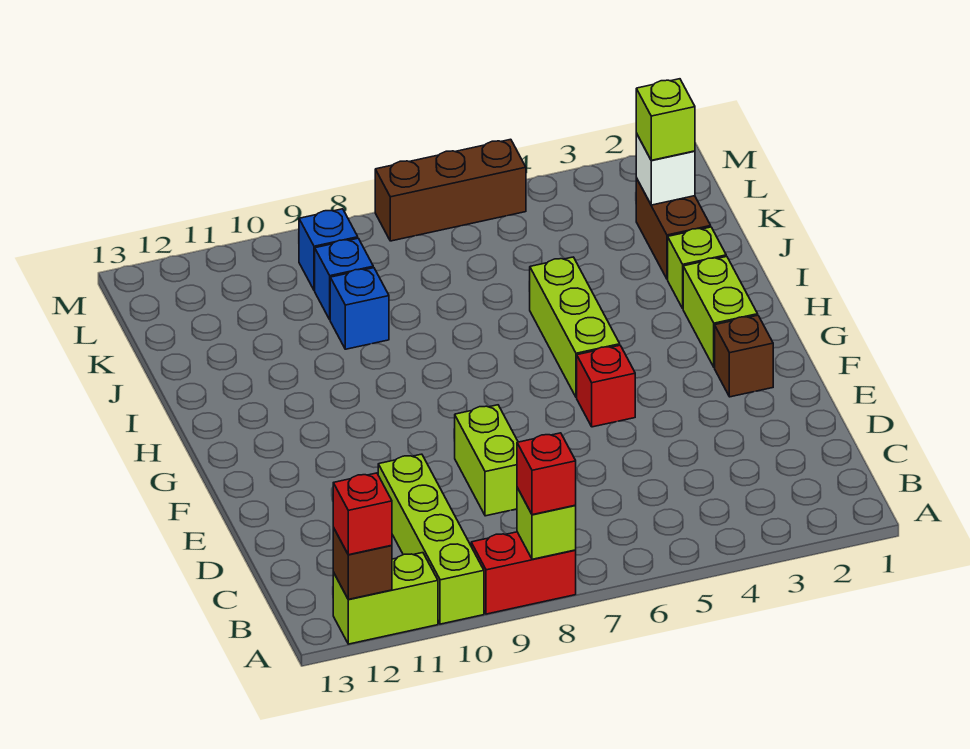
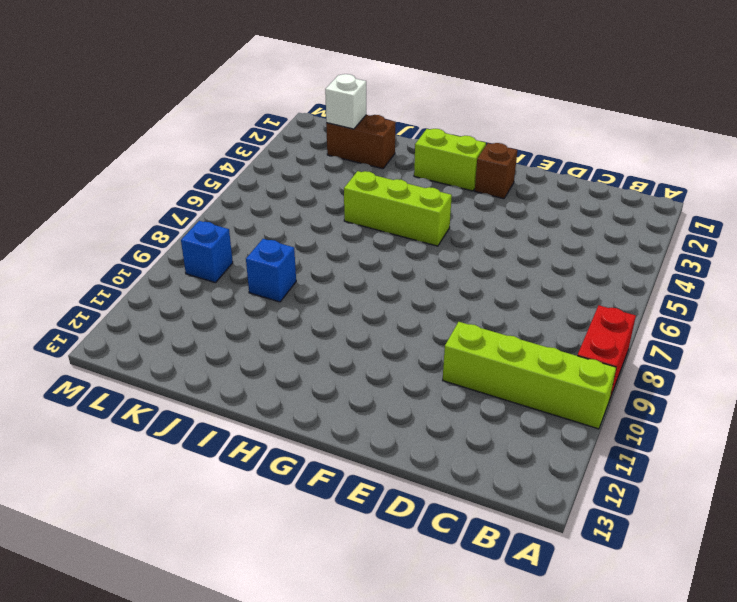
none -> lime brick A11:A12 level 1
none -> lime brick D8:E8 level 1
none -> red brick F5 level 1

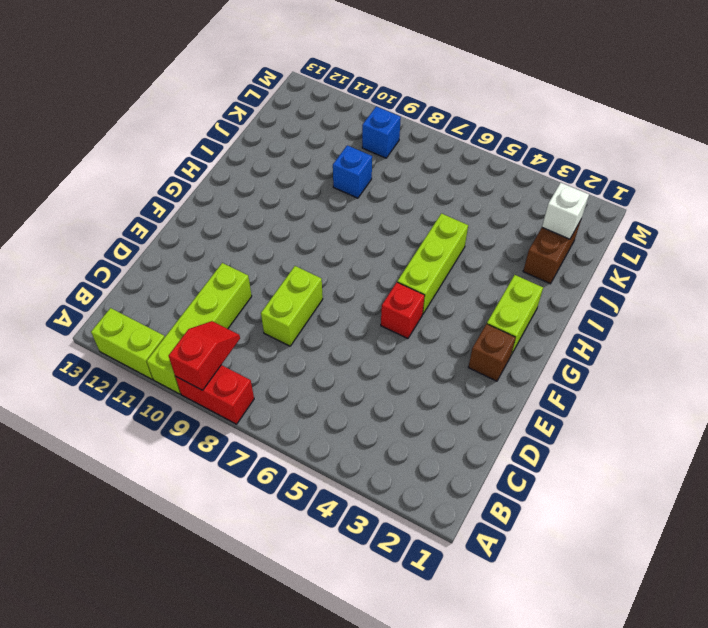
red slope A9:B9 level 2 top A -> none
none -> lime brick I2 level 1
none -> blue brick K9 level 1
none -> brown brick M5:M7 level 1

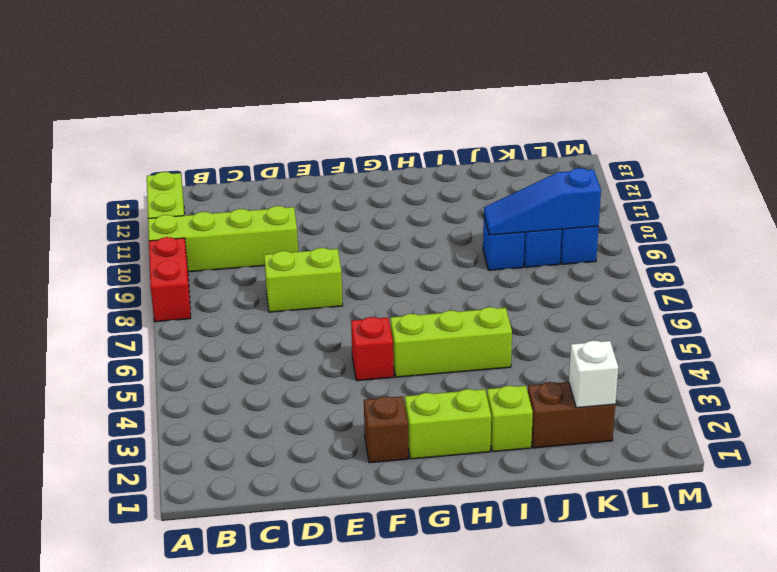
blue slope J9:L9 level 2 top L -> none
none -> brown brick M5:M7 level 1
none -> lime brick A8 level 2
none -> brown brick A12 level 2

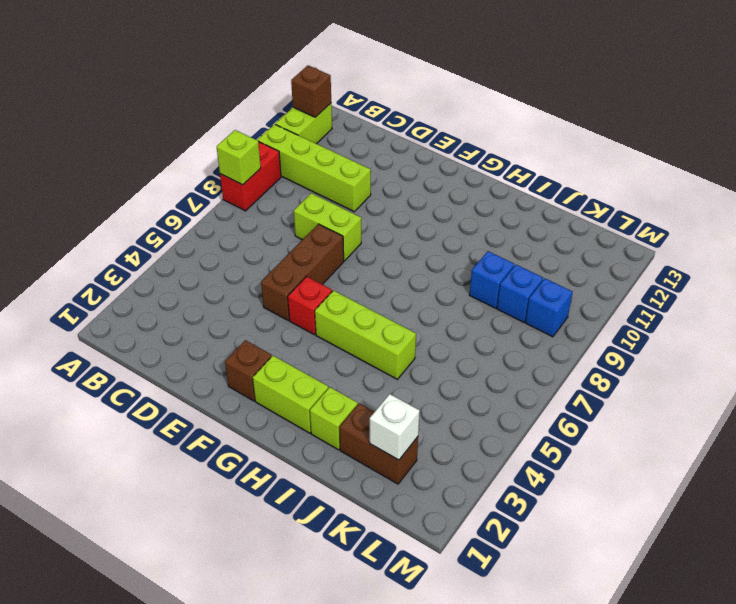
brown brick E5:E7 level 1 -> brown brick M5:M7 level 1
none -> red brick A8 level 3
none -> red brick A12 level 3
none -> lime brick K2 level 3

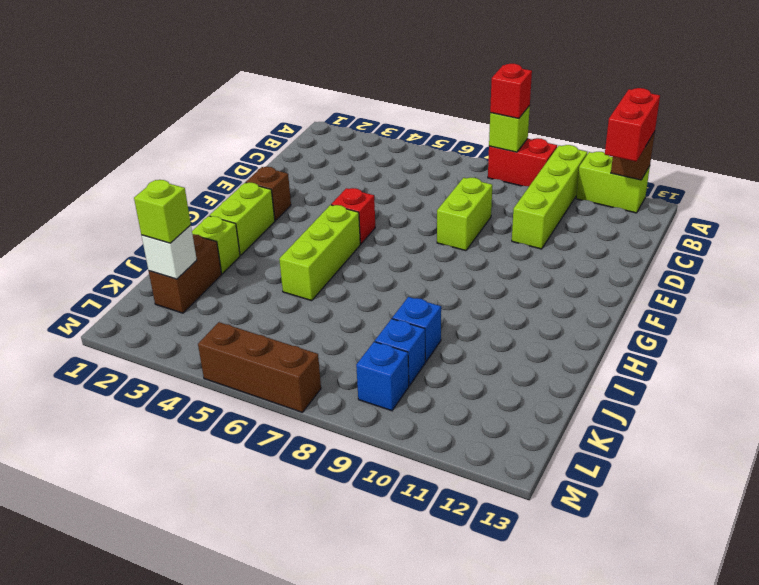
red brick A12:B12 level 3 -> red brick A12 level 3

